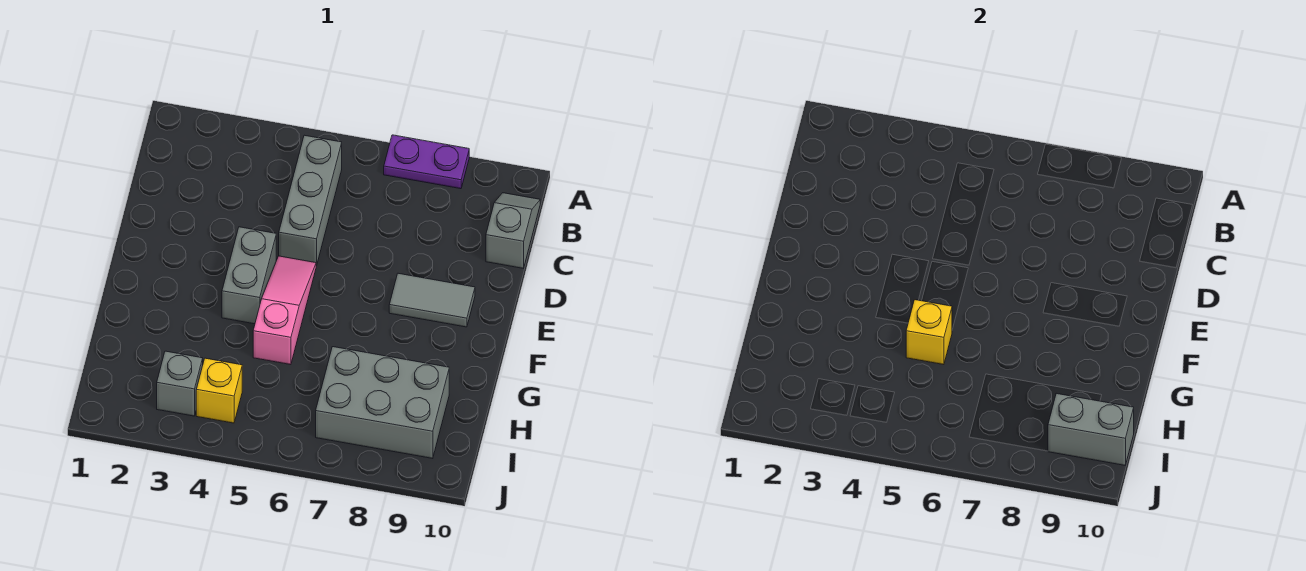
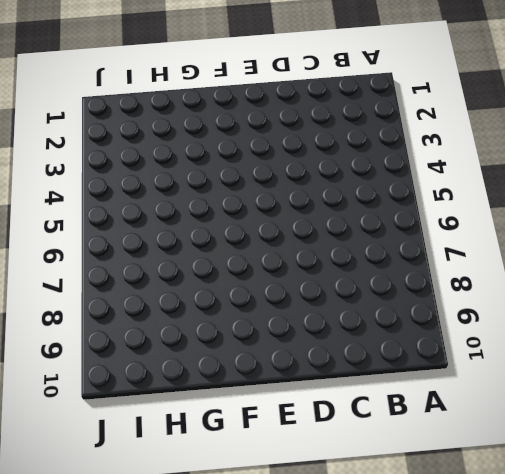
none -> purple plate A7:A8 level 1
none -> grey brick B5:D5 level 1

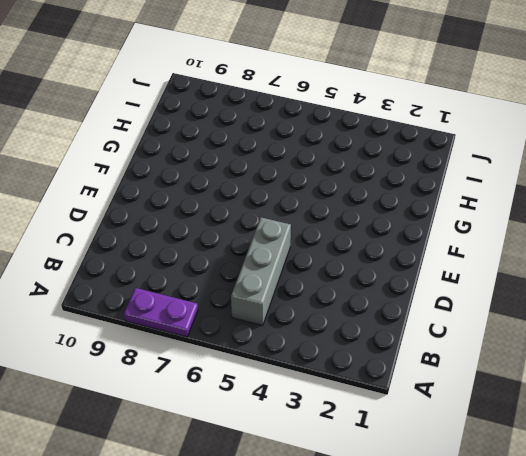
none -> grey slope B10:C10 level 1 top C
none -> grey brick E4:F4 level 1

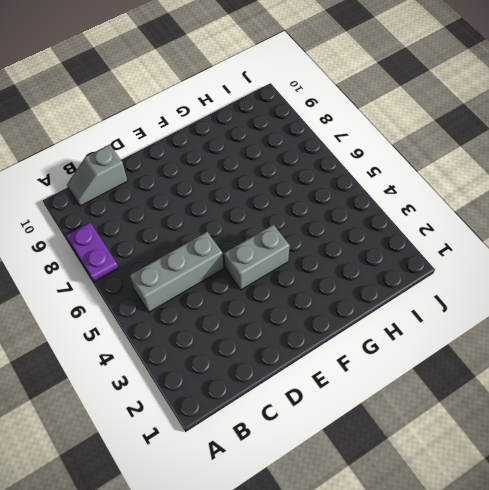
none -> pink slope E5:G5 level 1 top G
none -> grey tile E8:E9 level 1

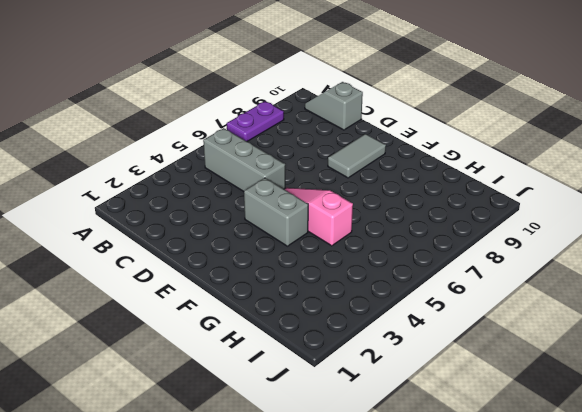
none -> grey brick H7:I9 level 1
none -> grey brick I3 level 1

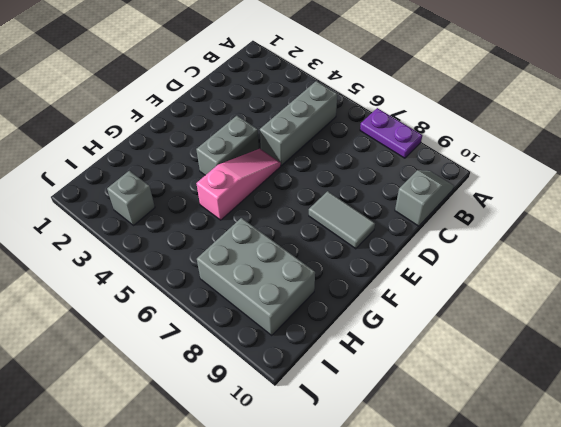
none -> yellow brick I4 level 1
none -> yellow brick G5 level 2

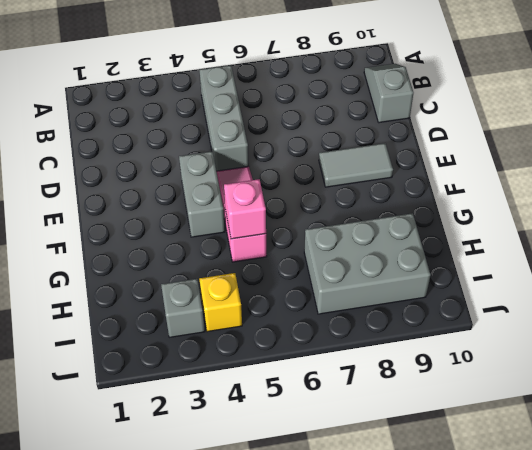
pink brick G5 level 2 -> yellow brick G5 level 2
none -> purple plate A7:A8 level 1
none -> grey brick I9:I10 level 2

